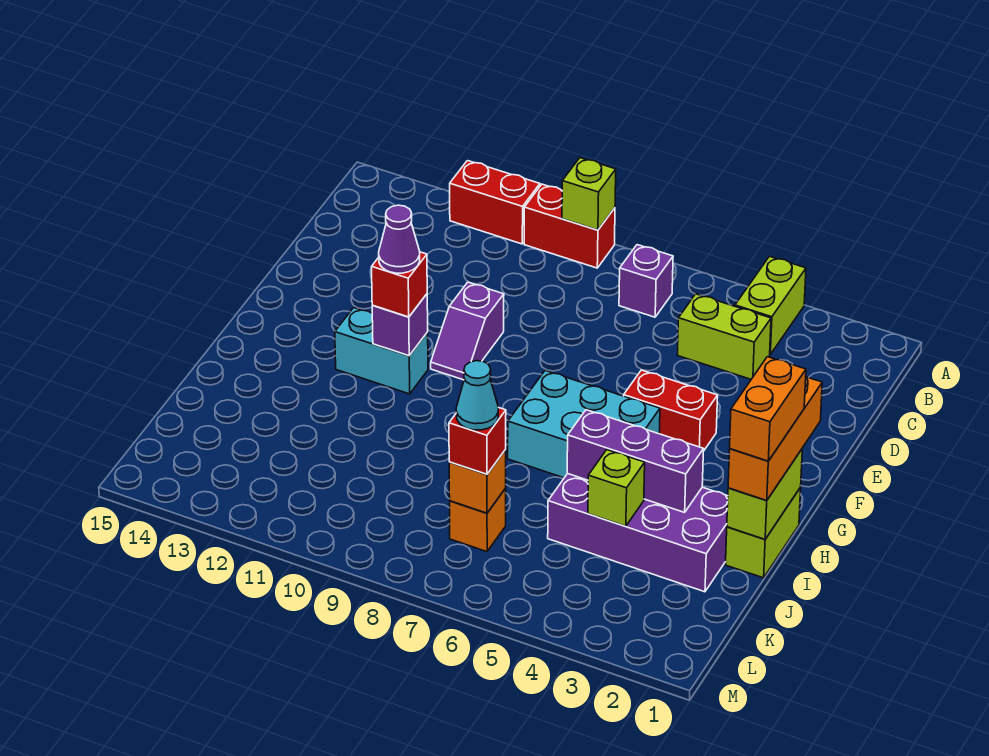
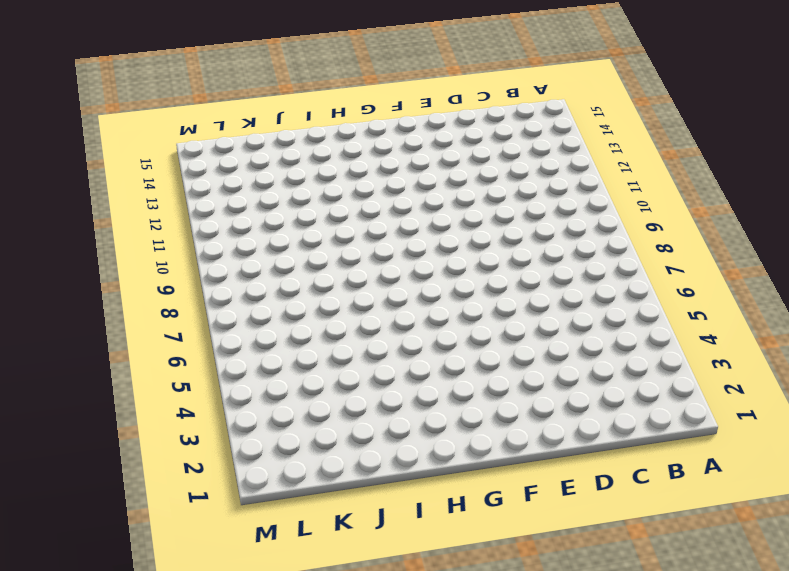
none -> lime brick A4:B4 level 1
none -> red brick A9:A10 level 1
none -> red brick A11:A12 level 1

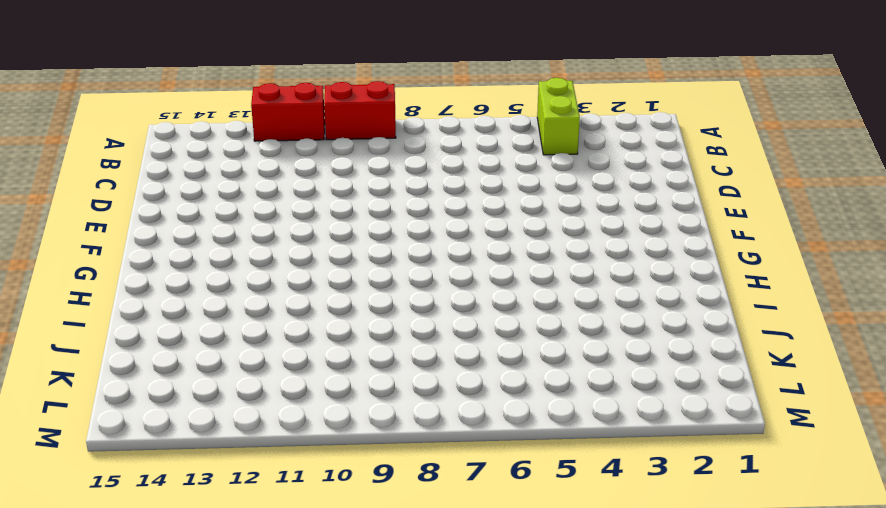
none -> purple brick B7 level 1
none -> lime brick C4:C5 level 1
none -> purple slope E10:F10 level 1 top E

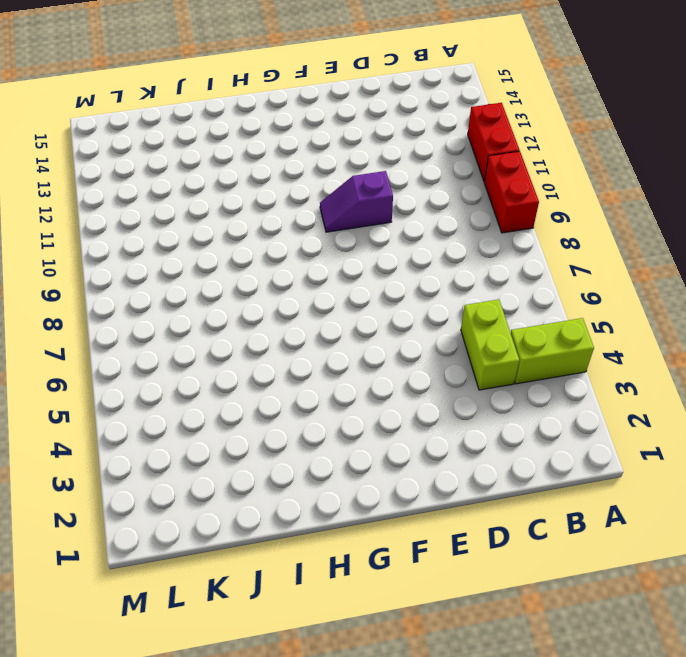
none -> purple brick B7 level 1
none -> red brick F4:F5 level 1
none -> cyan brick G5:H7 level 1

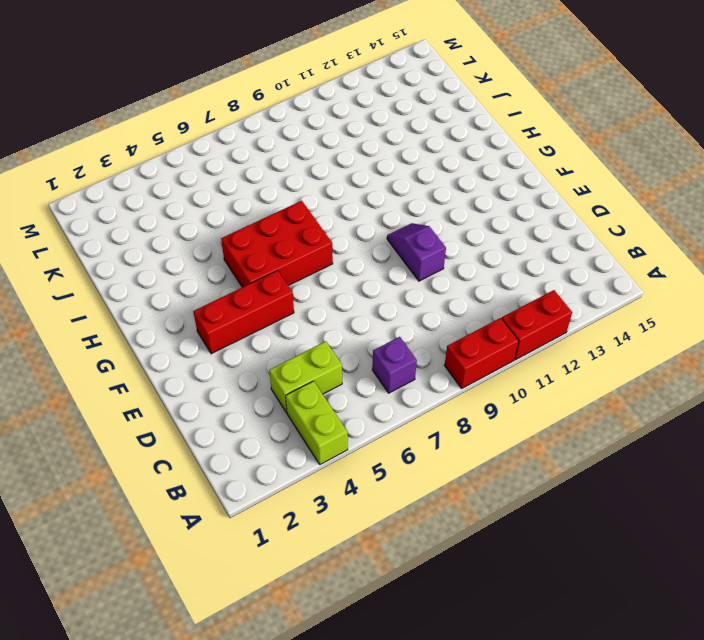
red brick F3:F5 level 1 -> red brick F4:F5 level 1
red brick G5:H7 level 1 -> cyan brick G5:H7 level 1
none -> cyan brick G11:G12 level 1
none -> lime brick H1:I1 level 1
none -> purple brick I2:J5 level 1

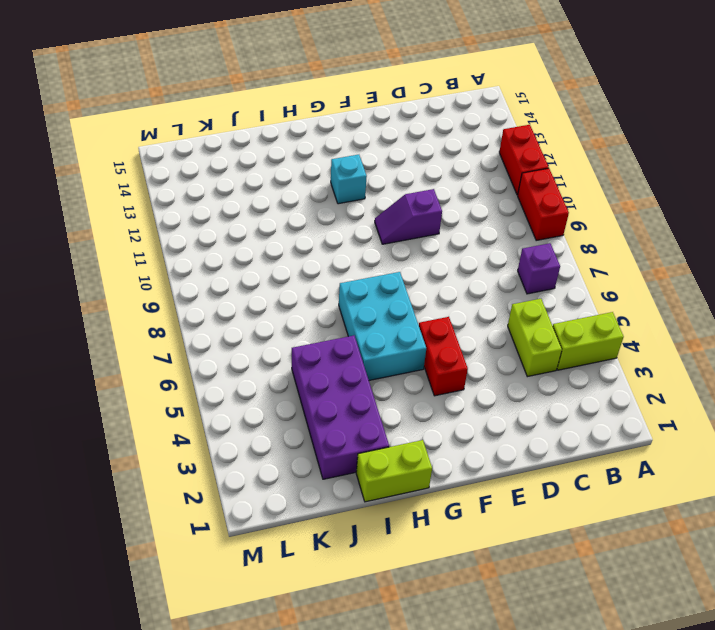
cyan brick G12 level 1 -> cyan brick G11:G12 level 1
none -> orange brick K7 level 1
none -> lime brick A9 level 2
none -> purple brick G11 level 2

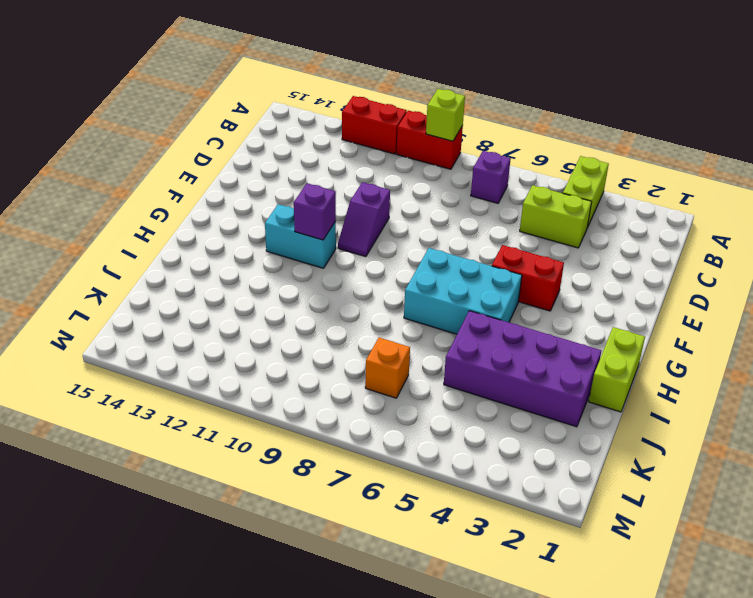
none -> lime brick H1:I1 level 2
none -> purple brick I3:I5 level 2
none -> lime brick J4 level 2

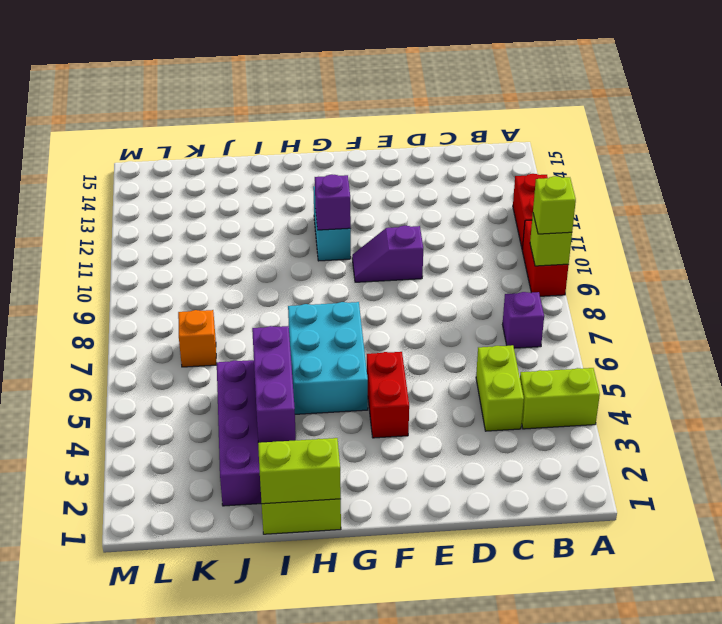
lime brick A9 level 3 -> lime brick J4 level 2
none -> orange brick K7 level 2
none -> orange brick G1:I1 level 3
none -> red brick G11 level 3

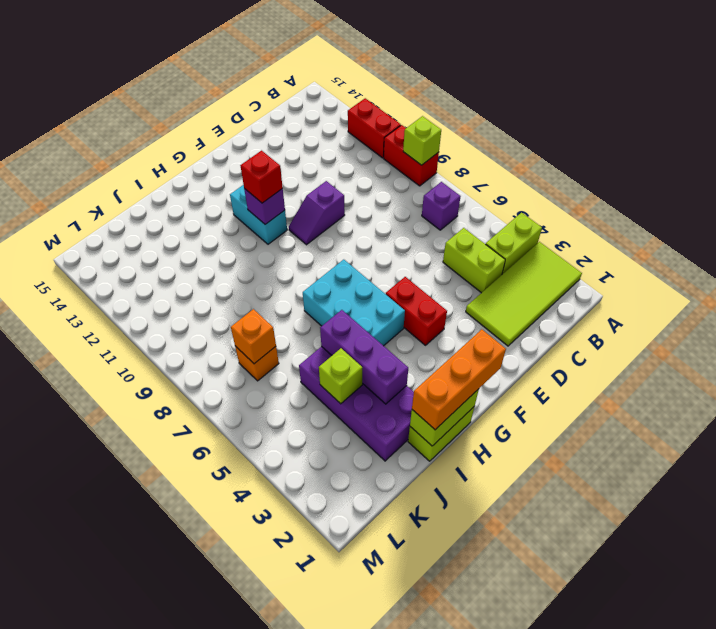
lime tile A2:D3 level 1 -> none
none -> red brick K7 level 3
none -> purple cone G11 level 4
none -> orange brick H1:I1 level 4

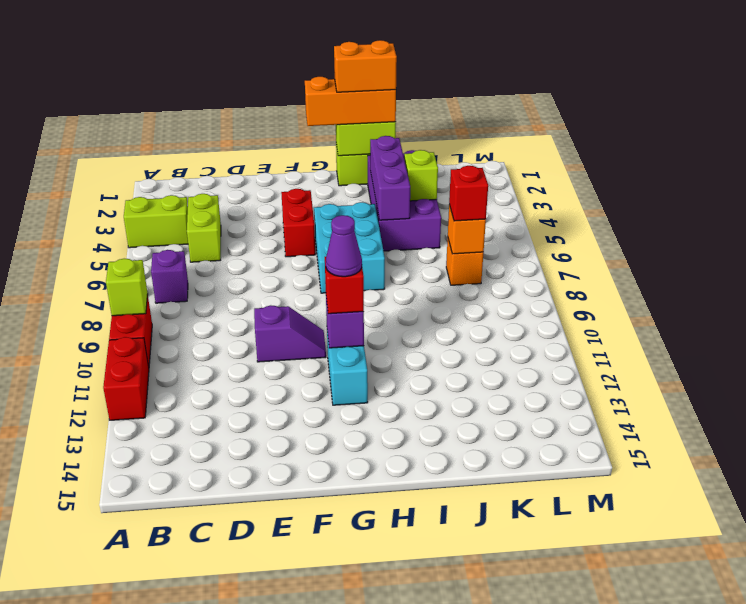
none -> cyan cone K7 level 4

